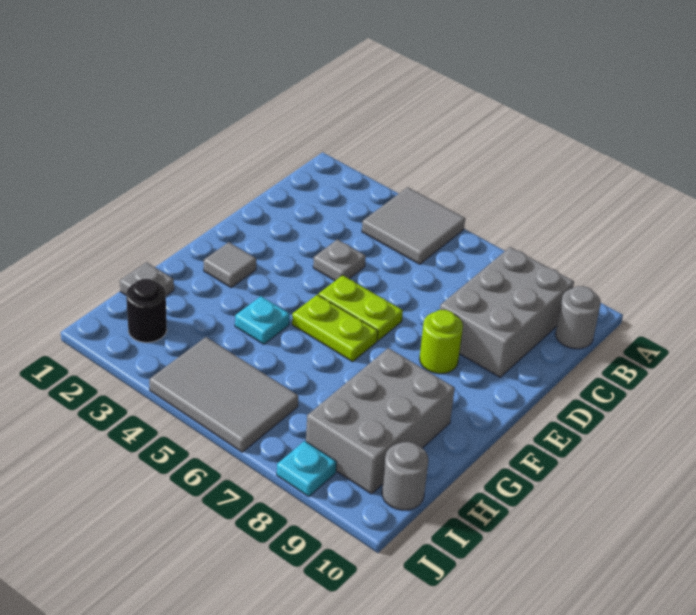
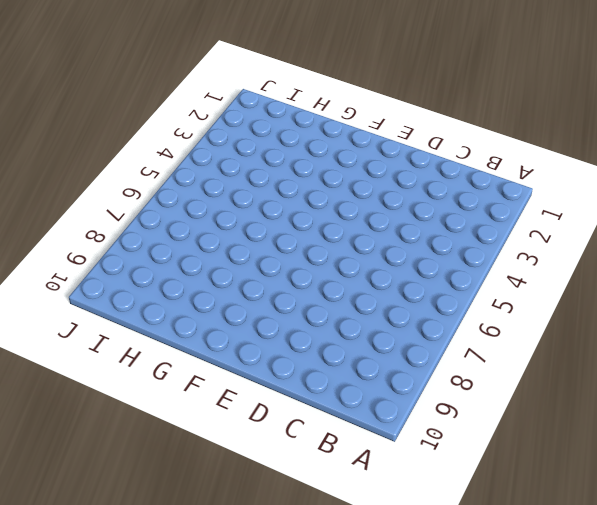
none -> grey tile A4:B5 level 1
none -> grey brick B8:D9 level 1
none -> grey round brick B10 level 1

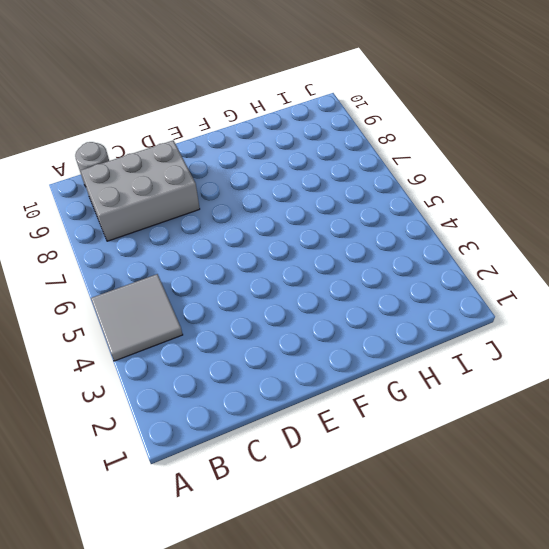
none -> grey plate D4 level 1
none -> lime plate E5:E6 level 1
none -> lime round brick E8 level 1

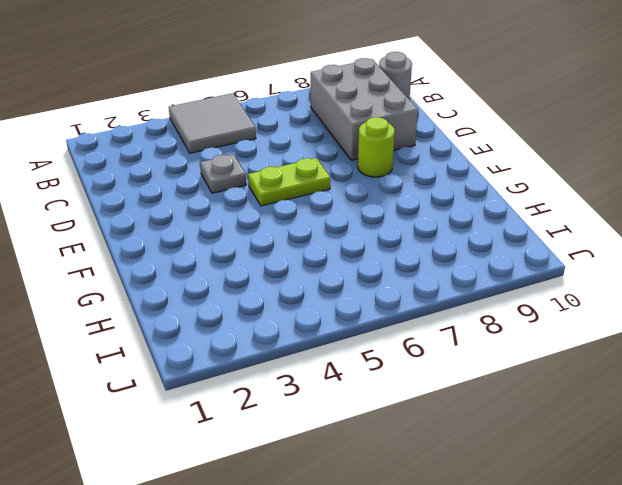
none -> grey tile F2 level 1
none -> lime plate F5:F6 level 1
none -> cyan plate G4 level 1

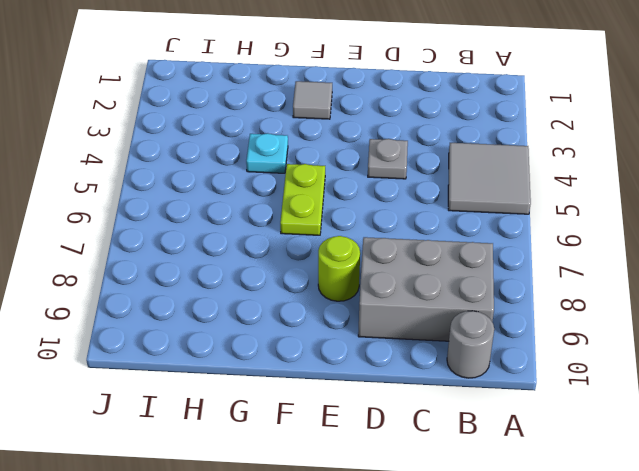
none -> lime plate E5:E6 level 1
none -> grey brick G8:I9 level 1
none -> grey plate H1 level 1

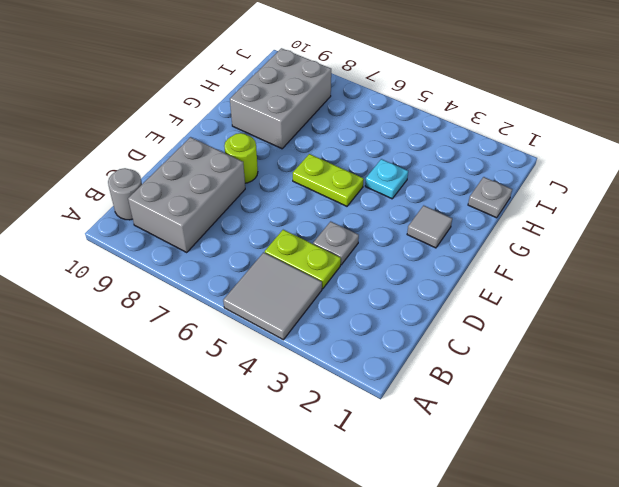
lime plate C4:C5 level 1 -> lime plate E5:E6 level 1
none -> black round brick I2 level 1
none -> grey tile I4:J6 level 1
none -> grey round brick I10 level 1

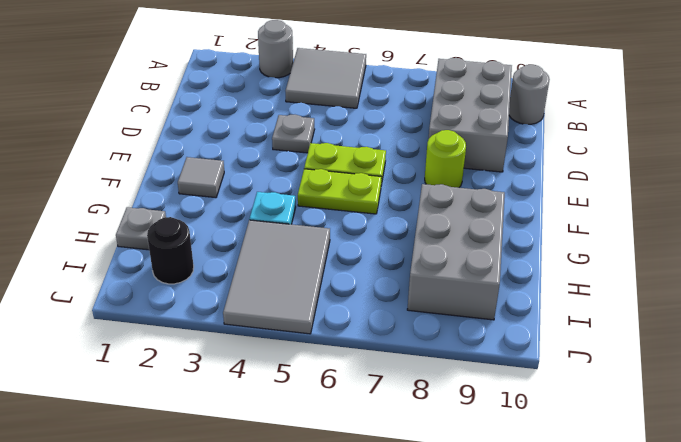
grey round brick A3 level 1 -> grey round brick I10 level 1
grey tile H4:J5 level 1 -> grey tile I4:J6 level 1
none -> cyan plate J8 level 1

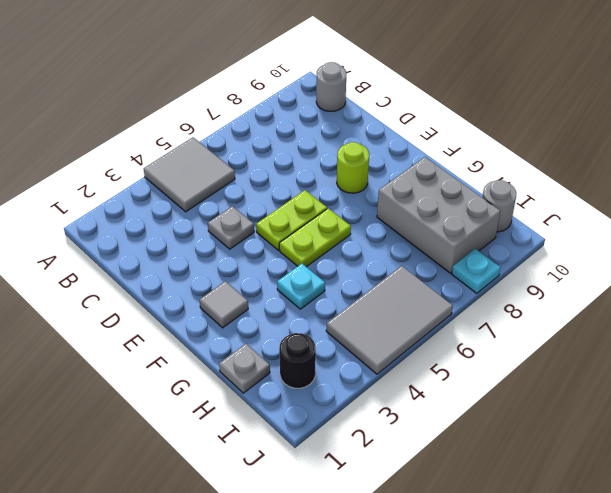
none -> grey brick B8:D9 level 1

